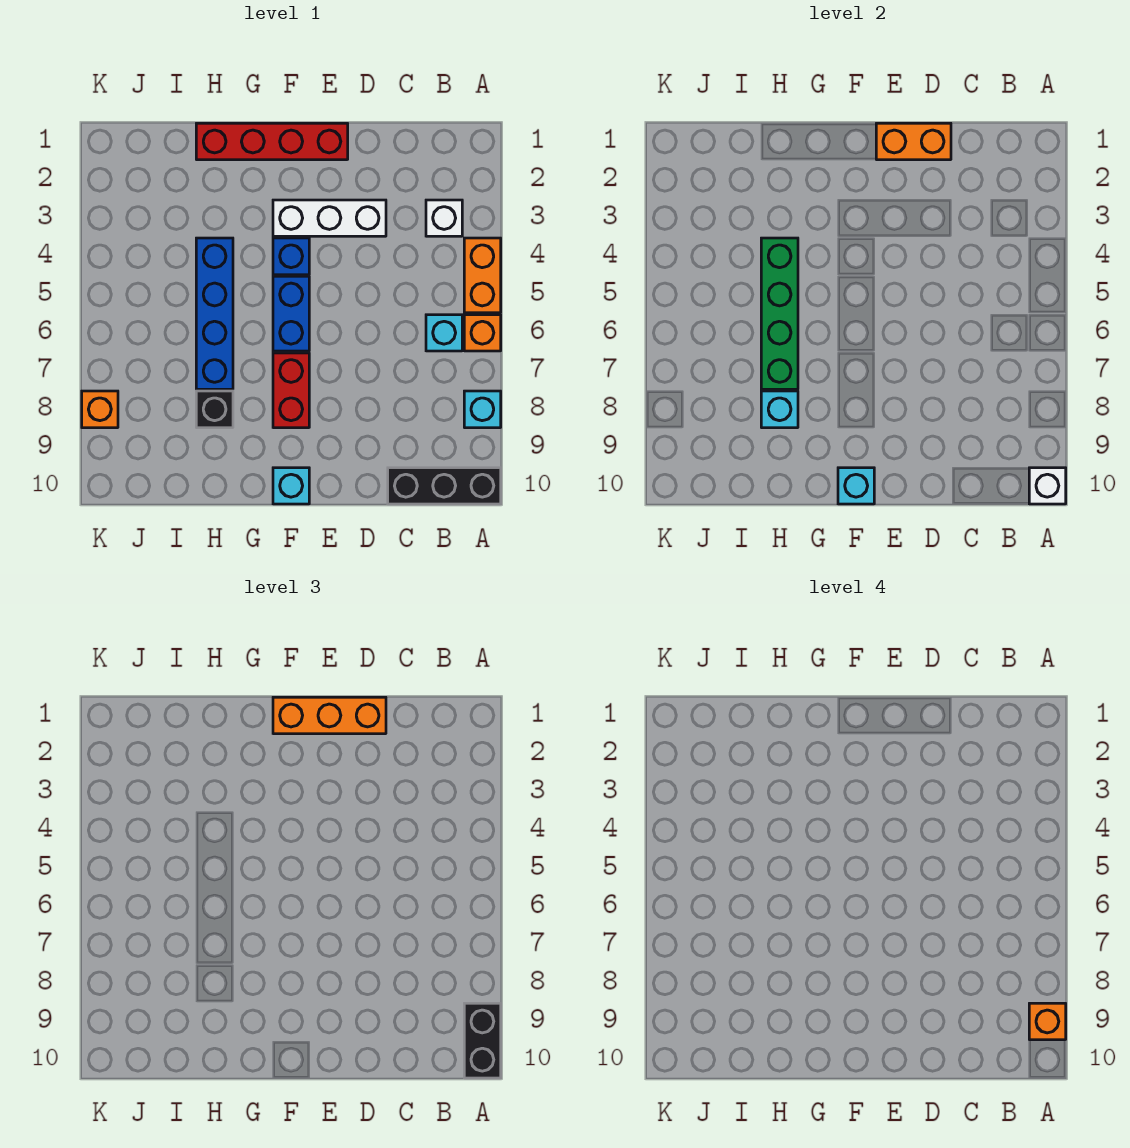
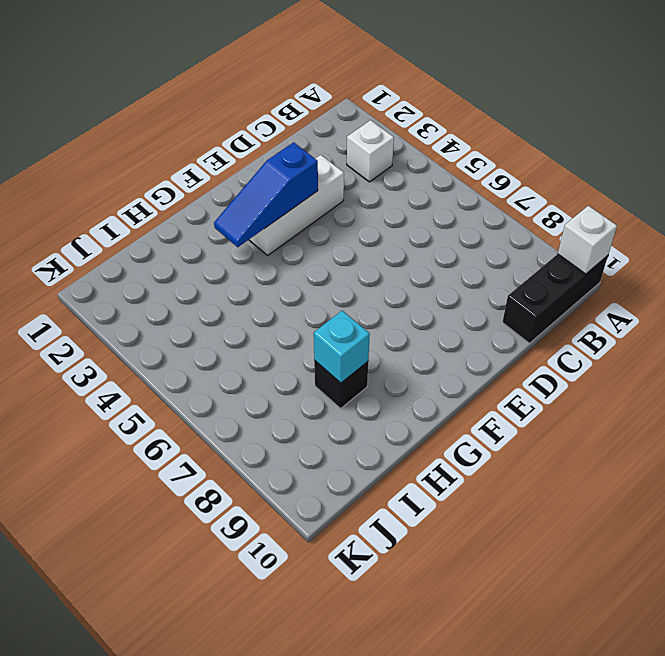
blue slope E3:G3 level 2 top E -> none
none -> orange brick A4:A5 level 1
none -> orange brick A6 level 1
none -> cyan brick A8 level 1

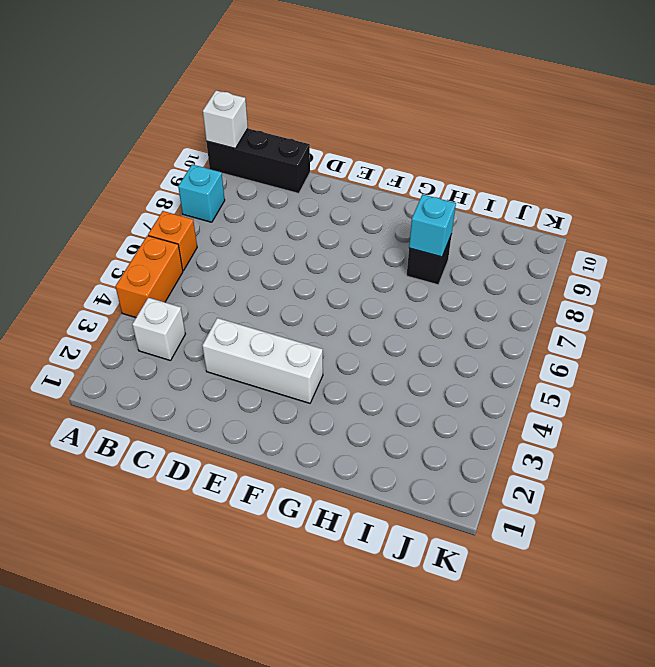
none -> cyan brick B6 level 1
none -> red brick E1:H1 level 1
none -> blue brick F4 level 1

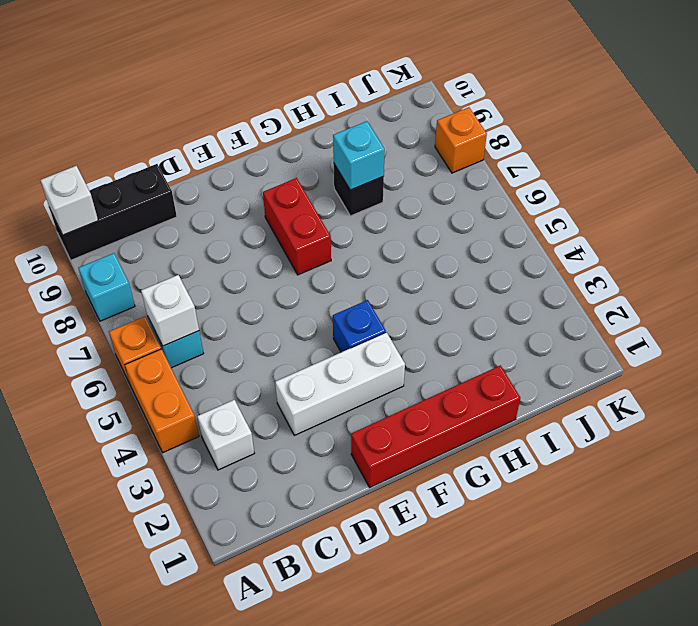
white brick B6 level 2 -> none
none -> blue brick F5:F6 level 1
none -> cyan brick F10 level 1
none -> blue brick H4:H7 level 1

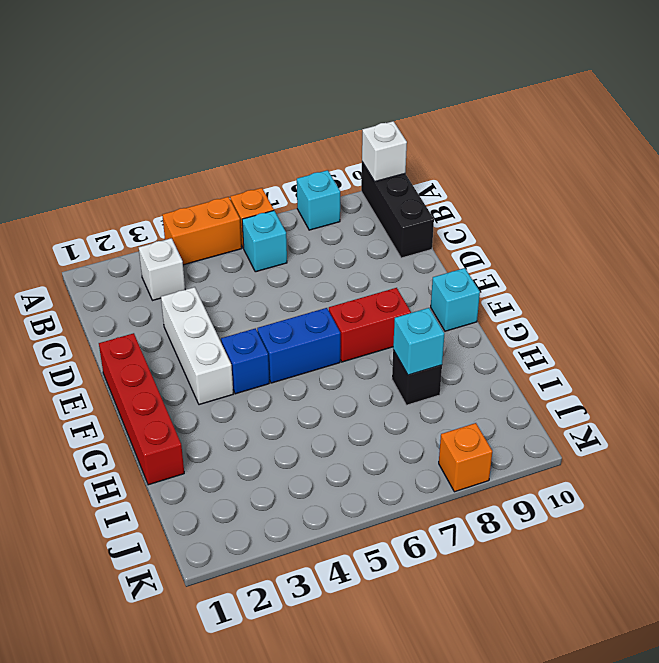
none -> blue brick H4:H7 level 1
none -> orange brick D1:E1 level 2
none -> cyan brick F10 level 2

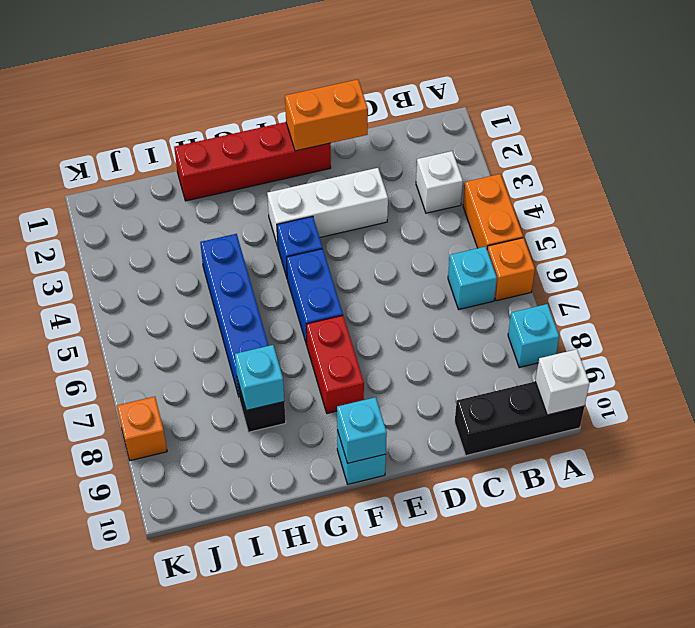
none -> green brick H4:H7 level 2
none -> black brick A9:A10 level 3
none -> orange brick D1:F1 level 3

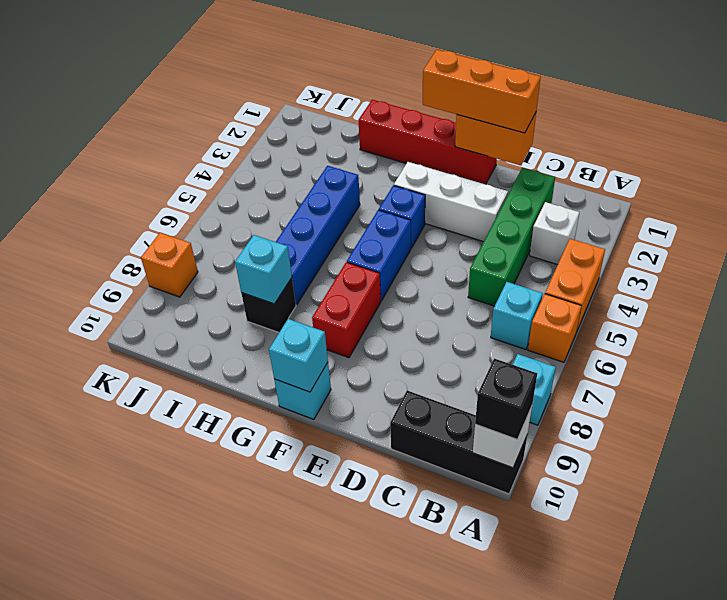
black brick A10 level 3 -> black brick A9:A10 level 3
green brick C2:C5 level 1 -> green brick H4:H7 level 2
none -> orange brick A9 level 4

